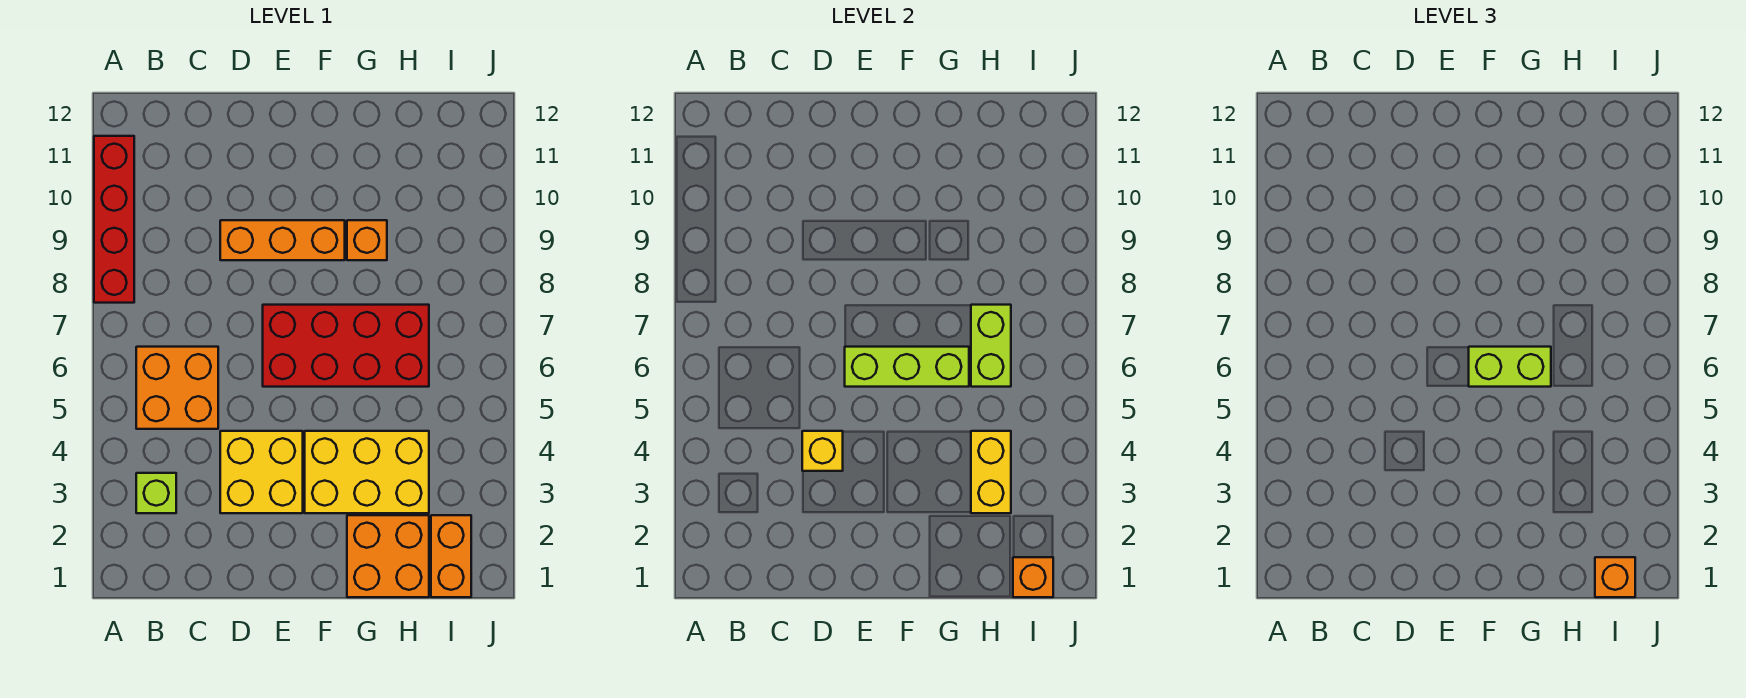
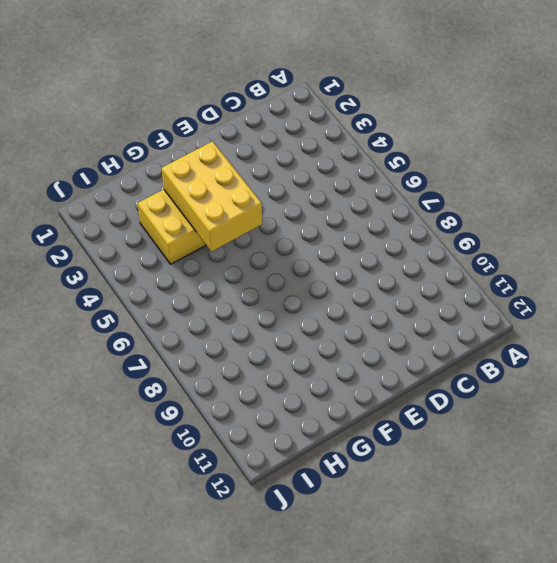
yellow brick F3:G5 level 2 -> none
none -> red brick A8:A11 level 1
none -> lime brick B3 level 1
none -> orange brick B5:C6 level 1

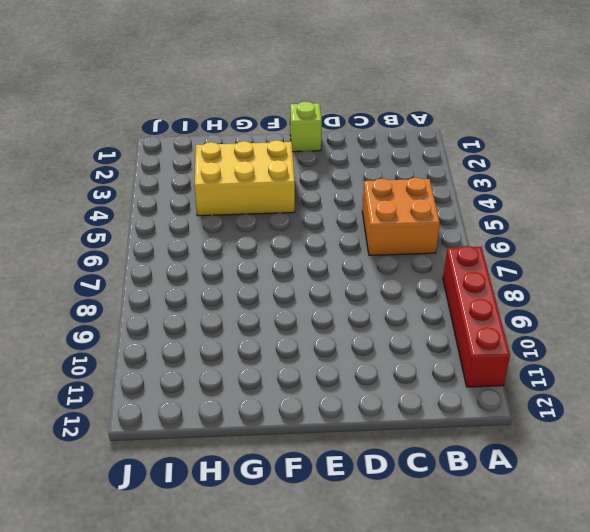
lime brick E1 level 1 -> lime brick B3 level 1
none -> yellow brick D3:E4 level 1
none -> orange brick D9:F9 level 1
none -> red brick E6:H7 level 1

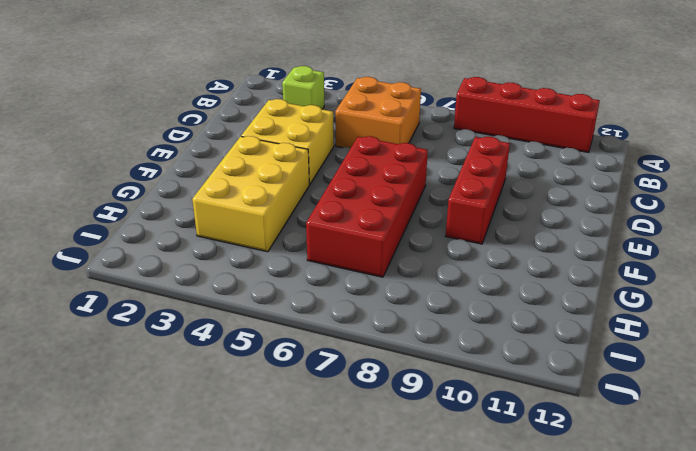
red brick D9:F9 level 1 -> orange brick D9:F9 level 1
none -> orange brick G1:H2 level 1
none -> orange brick G9 level 1
none -> orange brick I1:I2 level 1

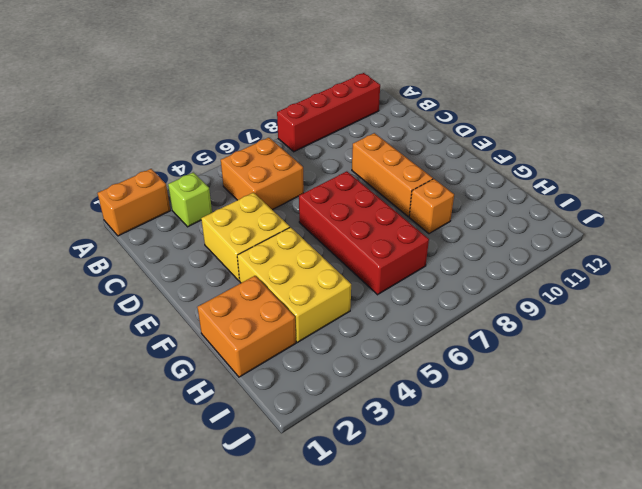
orange brick A1:A2 level 1 -> orange brick I1:I2 level 1
none -> yellow brick D4 level 2
none -> lime brick E6:G6 level 2
none -> yellow brick H3:H4 level 2

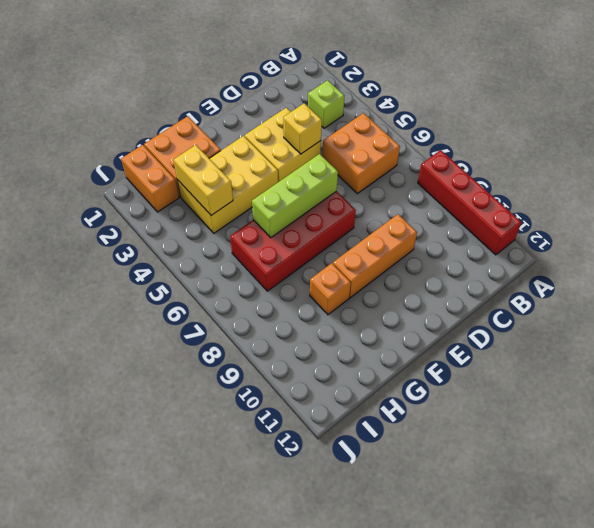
none -> lime brick H6:H7 level 2
none -> orange brick I1 level 2
none -> lime brick F6:G6 level 3

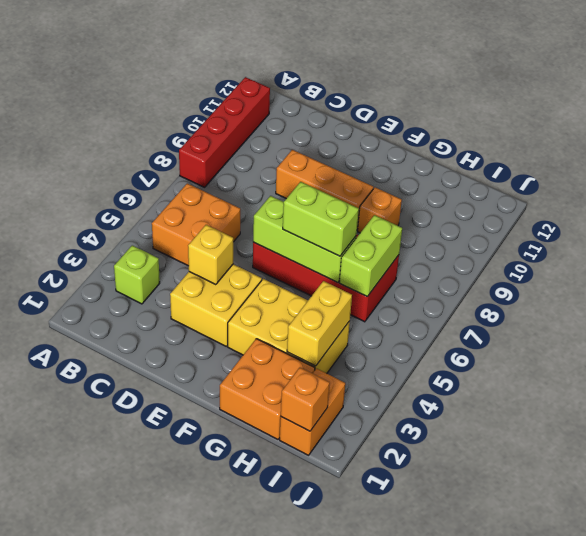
none -> orange brick I1 level 3

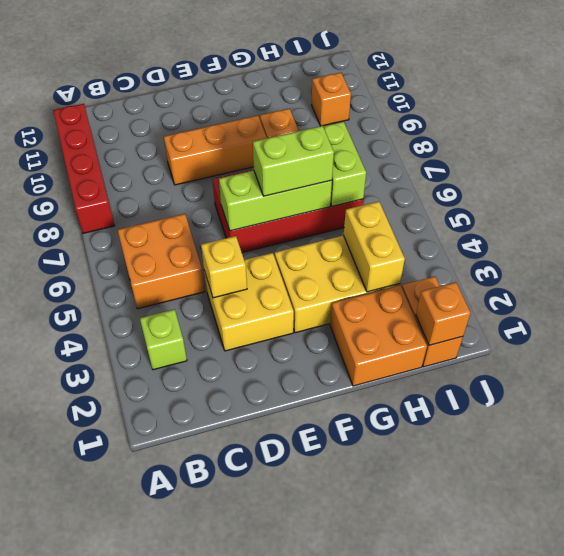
orange brick I10 level 1 -> orange brick I1 level 3

